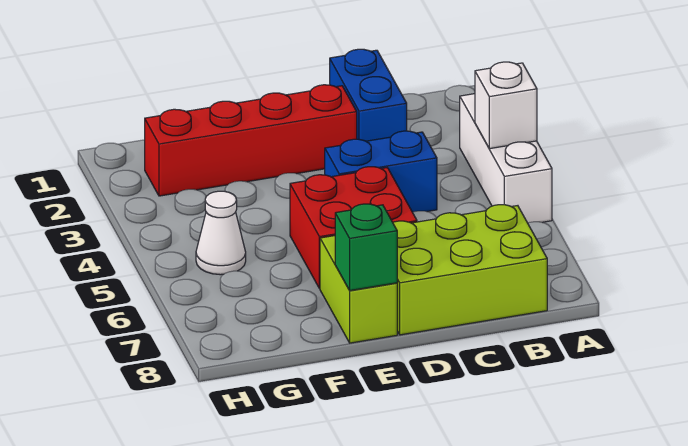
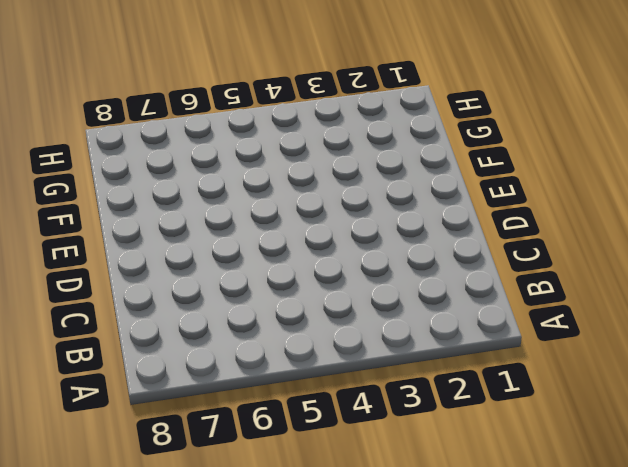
none -> white brick A3:A5 level 1
none -> lime brick B7:D8 level 1

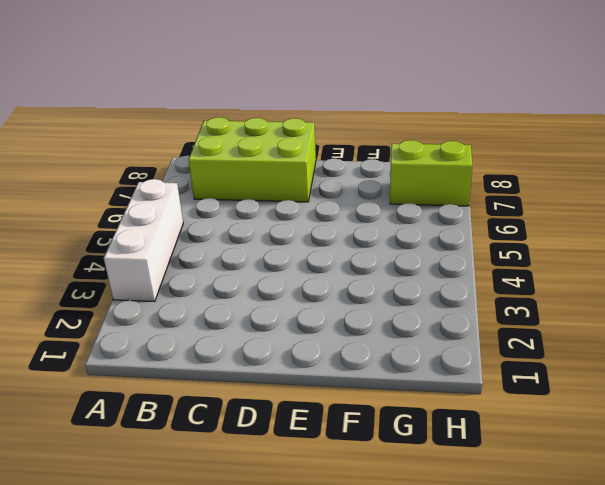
lime brick G7:H7 level 1 -> lime brick E7:E8 level 1
none -> blue brick C1:C2 level 1
none -> blue brick C4:D4 level 1

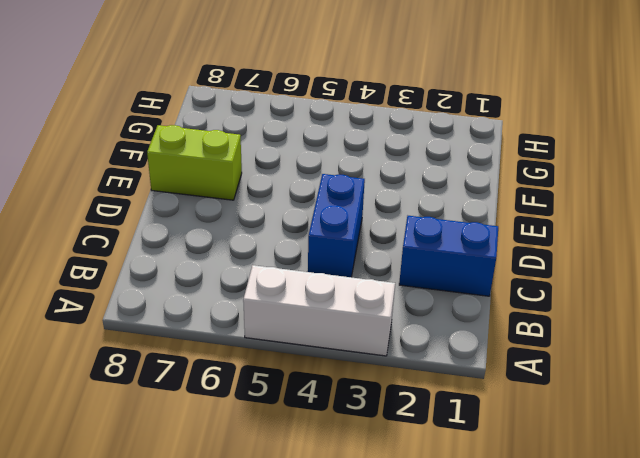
none -> lime brick B7:D8 level 1
none -> red brick D2:G2 level 1

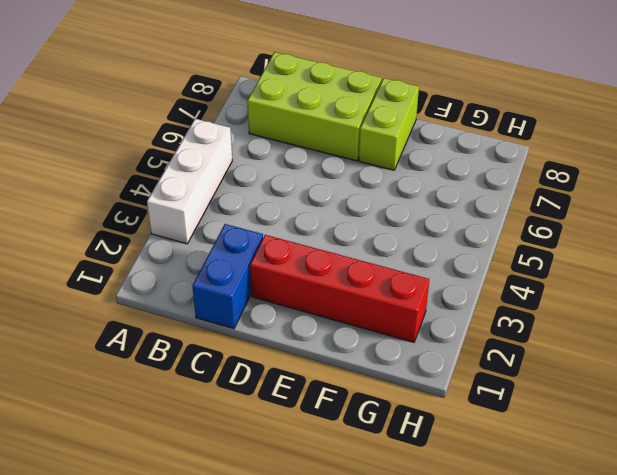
none -> blue brick C4:D4 level 1
none -> red brick D5:E6 level 1

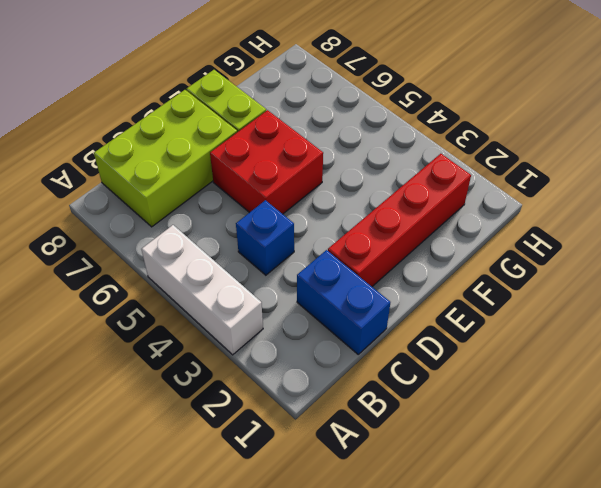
blue brick C4 level 1 -> blue brick C4:D4 level 1
none -> white cone G5 level 1
none -> white brick A4 level 2

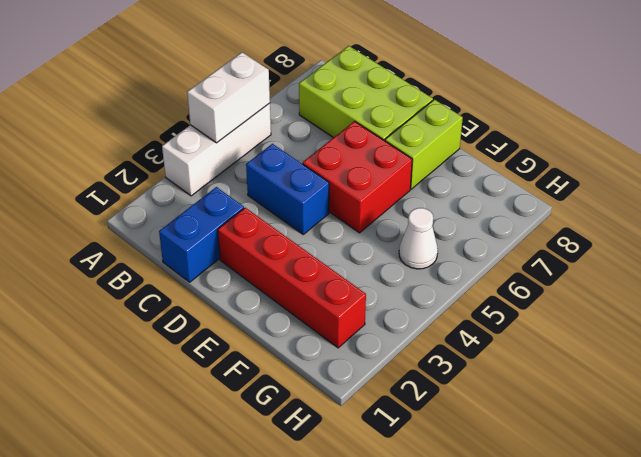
white brick A4:A5 level 2 -> white brick A4 level 2
none -> green brick E8 level 2

